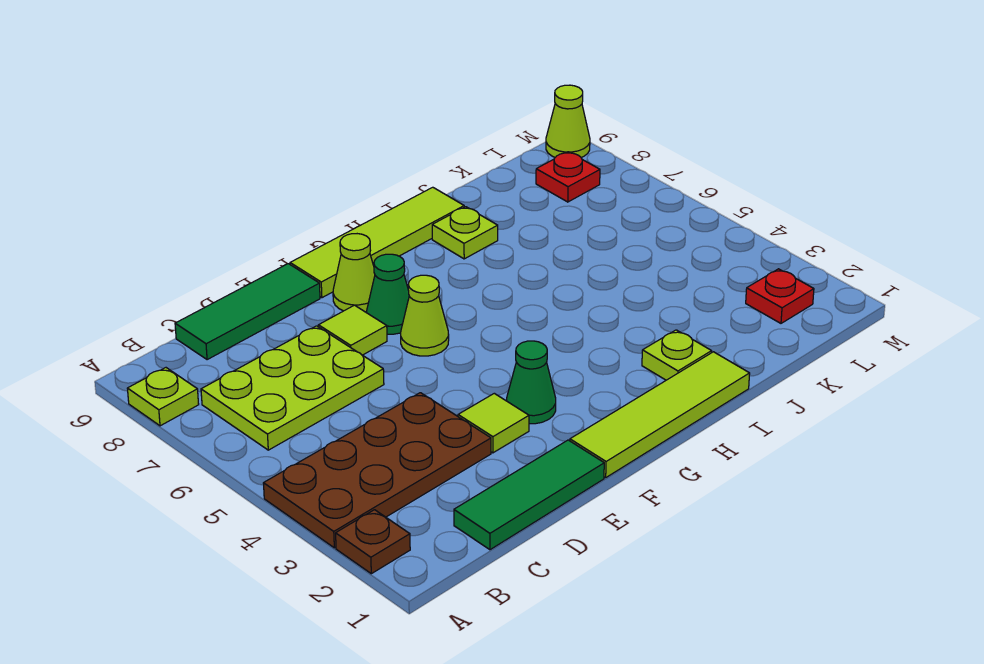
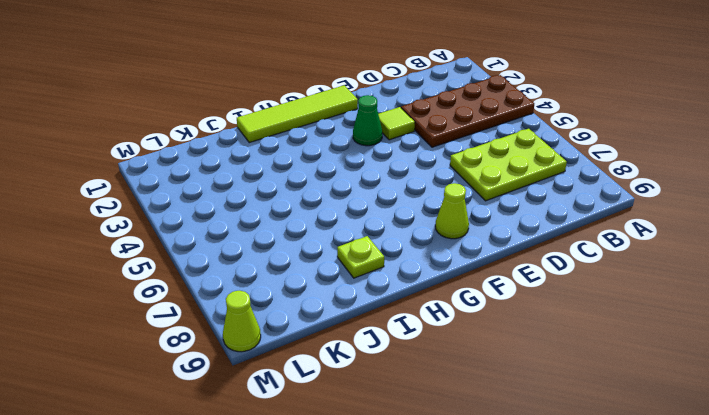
none -> brown plate A2 level 1
none -> lime plate A8 level 1
none -> green tile C1:E1 level 1

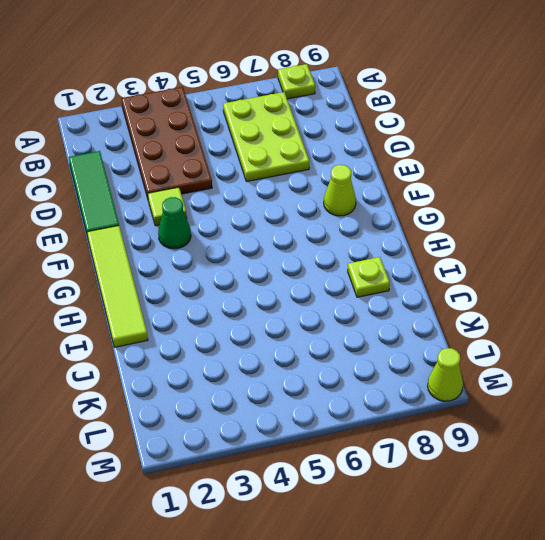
none -> brown plate A2 level 1
none -> green tile C9:E9 level 1
none -> lime tile E7 level 1

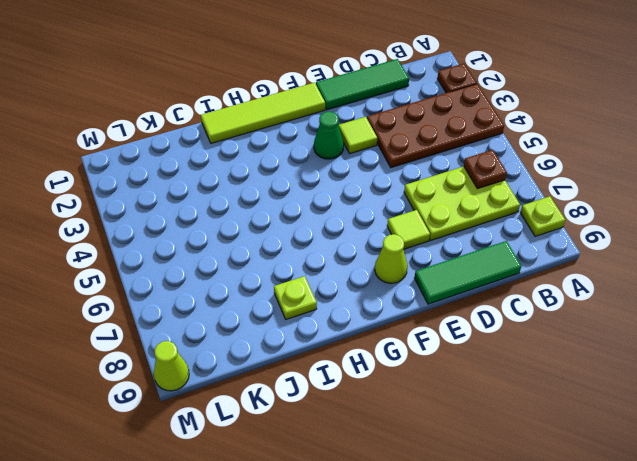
brown plate B6 level 2 -> none
none -> lime cone F6 level 1
none -> green cone F7 level 1
none -> lime tile F9:I9 level 1

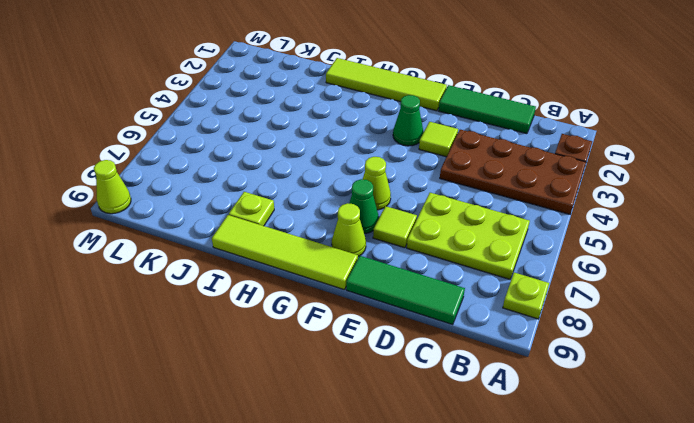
none -> lime plate I2 level 1
none -> red plate L2 level 1
none -> red plate L8 level 1

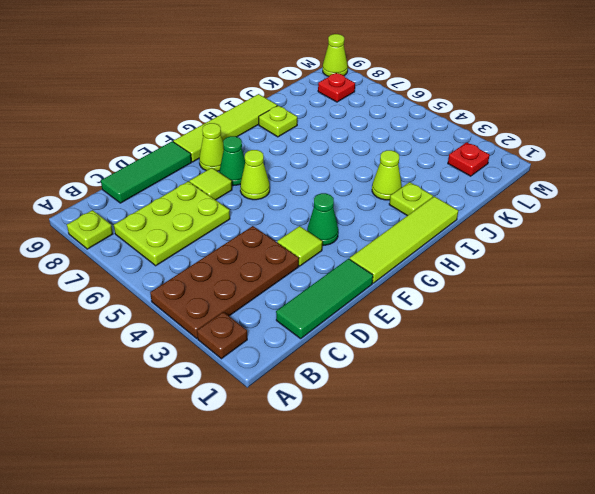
lime cone I3 level 1 -> none

